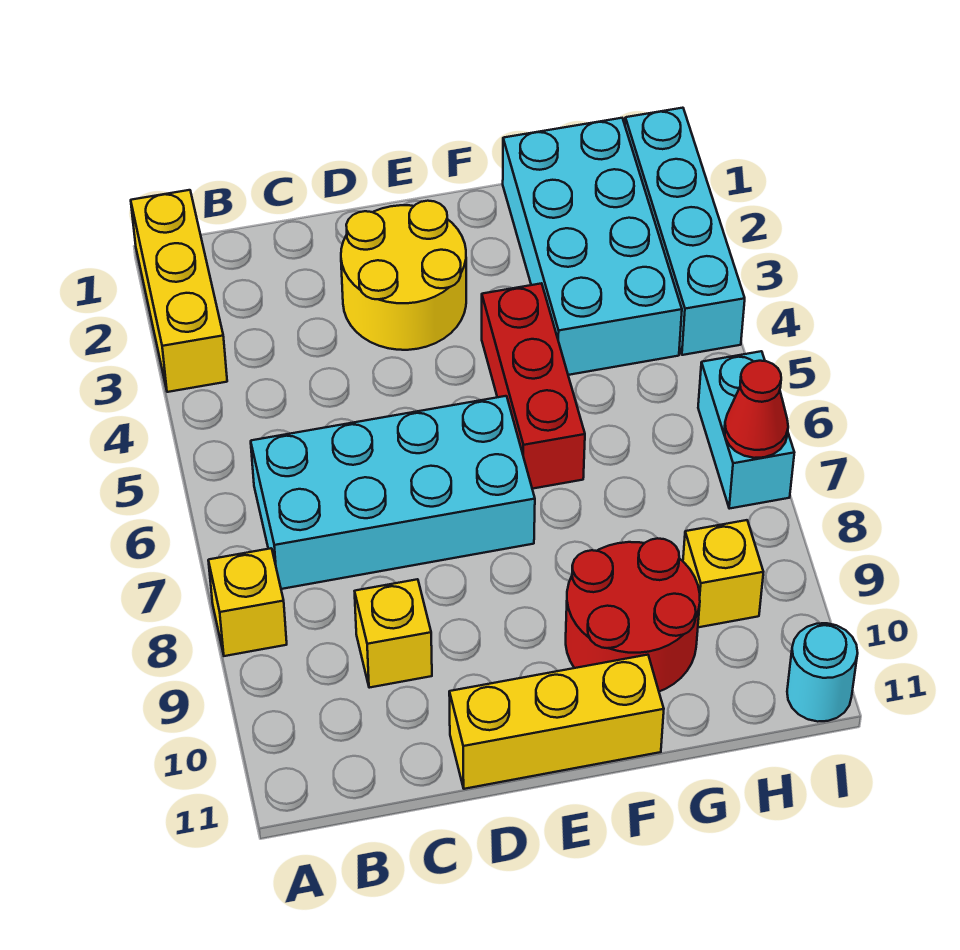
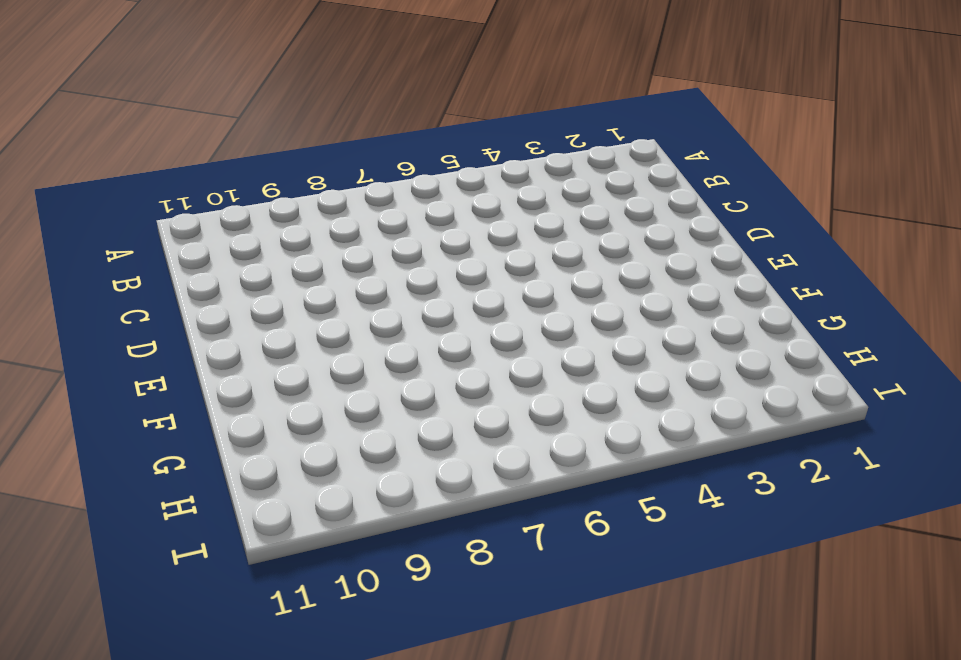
none -> yellow brick A1:A3 level 1
none -> yellow brick A8 level 1
none -> cyan brick B6:E7 level 1

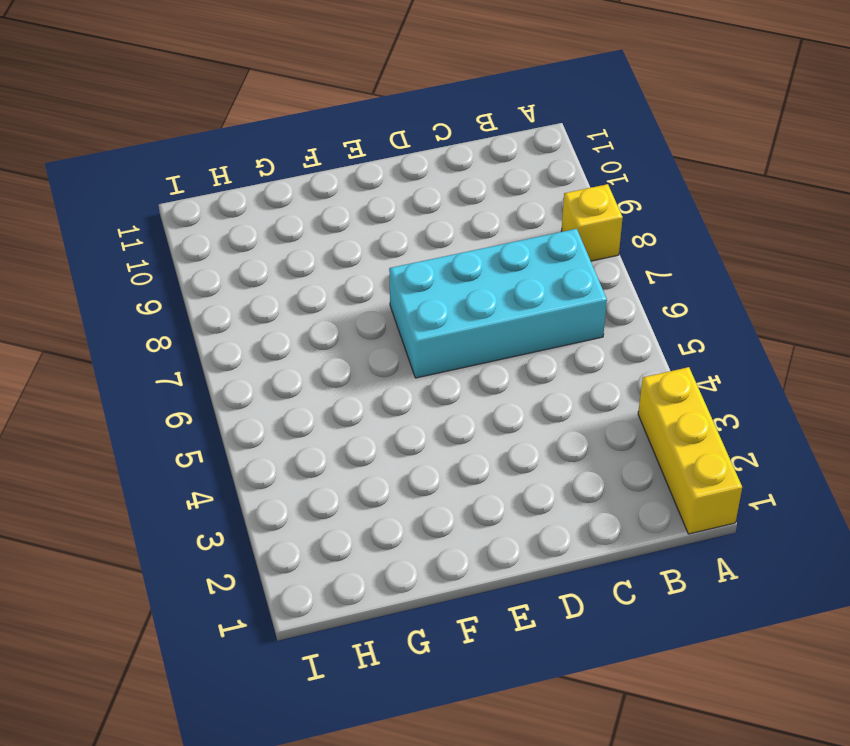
none -> yellow brick C9 level 1
none -> yellow round brick D2:E3 level 1
none -> yellow brick D11:F11 level 1

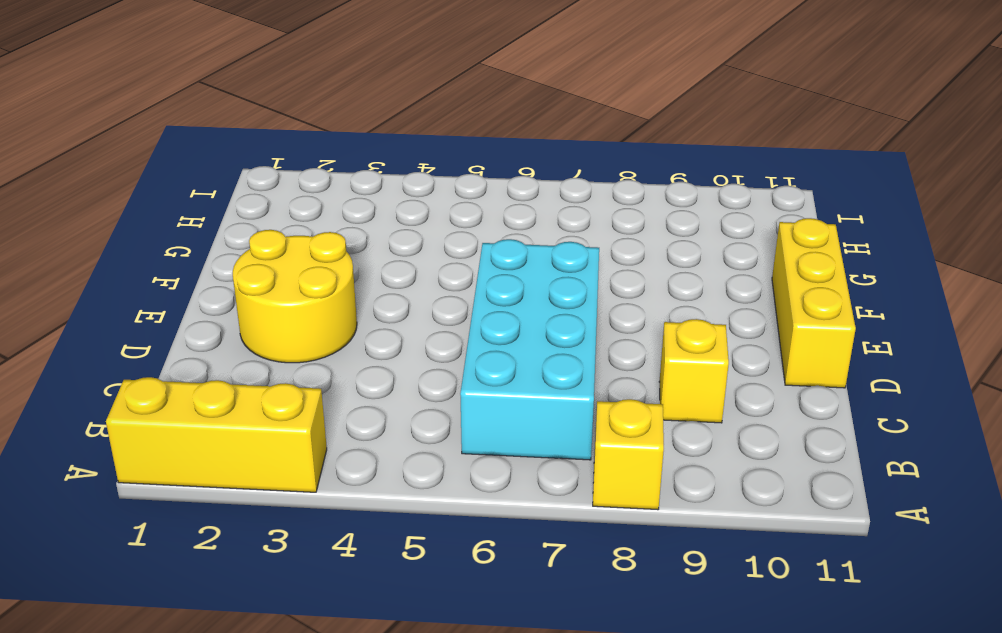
none -> red brick F4:F6 level 1
none -> red round brick F9:G10 level 1
none -> cyan brick G1:H4 level 1

